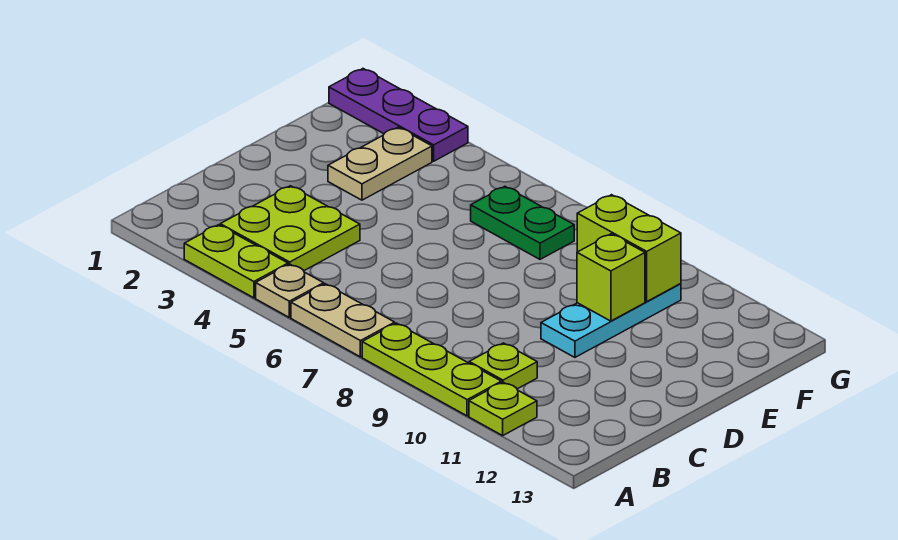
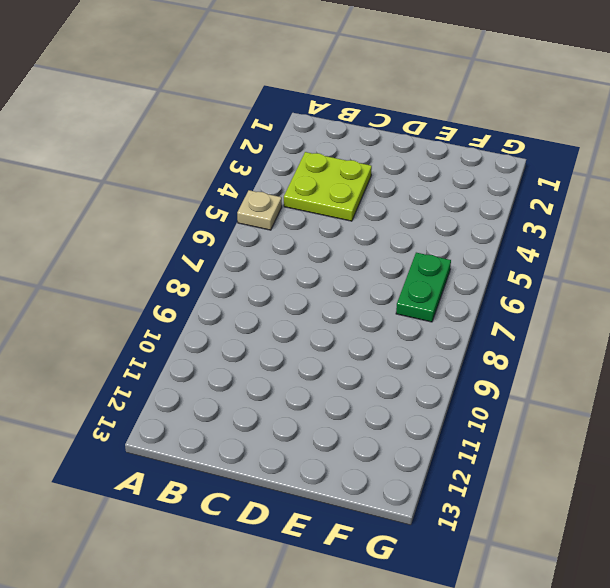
none -> lime plate A3:A4 level 1
none -> tan plate A6:A7 level 1
none -> lime plate A8:A10 level 1

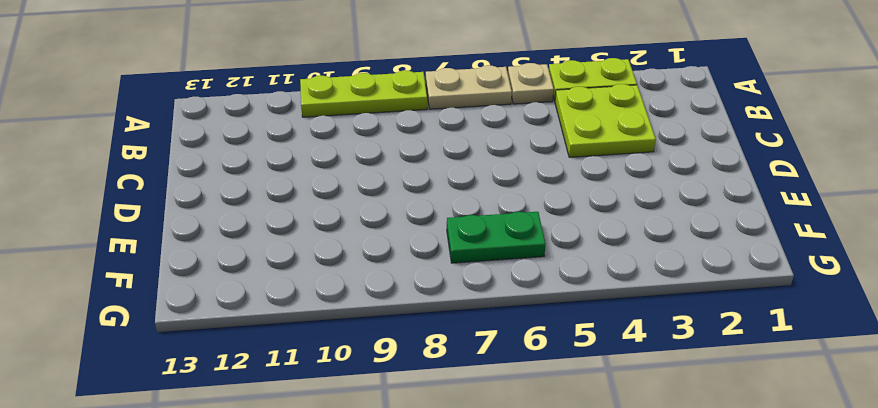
none -> lime plate A11 level 1
none -> lime plate B10 level 1
none -> cyan plate D10:F10 level 1

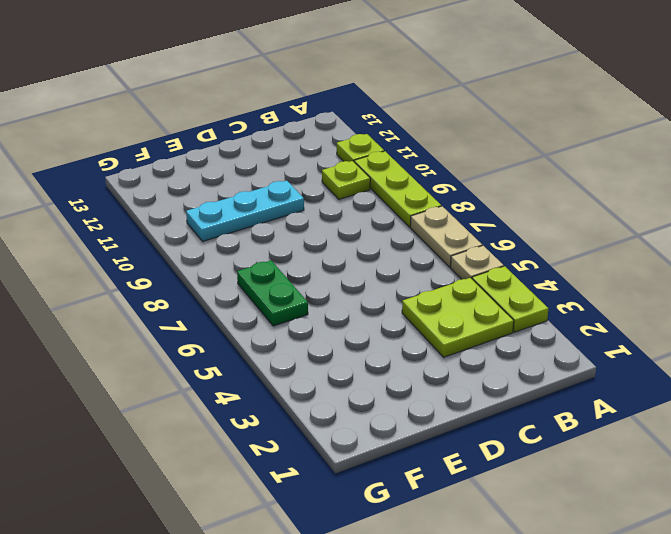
none -> tan plate E3:F3 level 1
none -> purple plate G1:G3 level 1
none -> lime brick E10 level 2

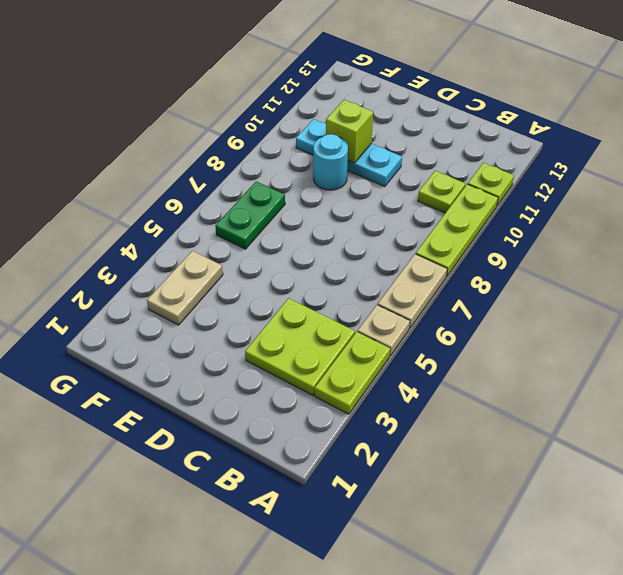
cyan round brick E9 level 1 -> none
tan plate F3:F4 level 1 -> tan plate E3:F3 level 1
none -> purple plate G1:G3 level 1
none -> lime brick F9:F10 level 2

